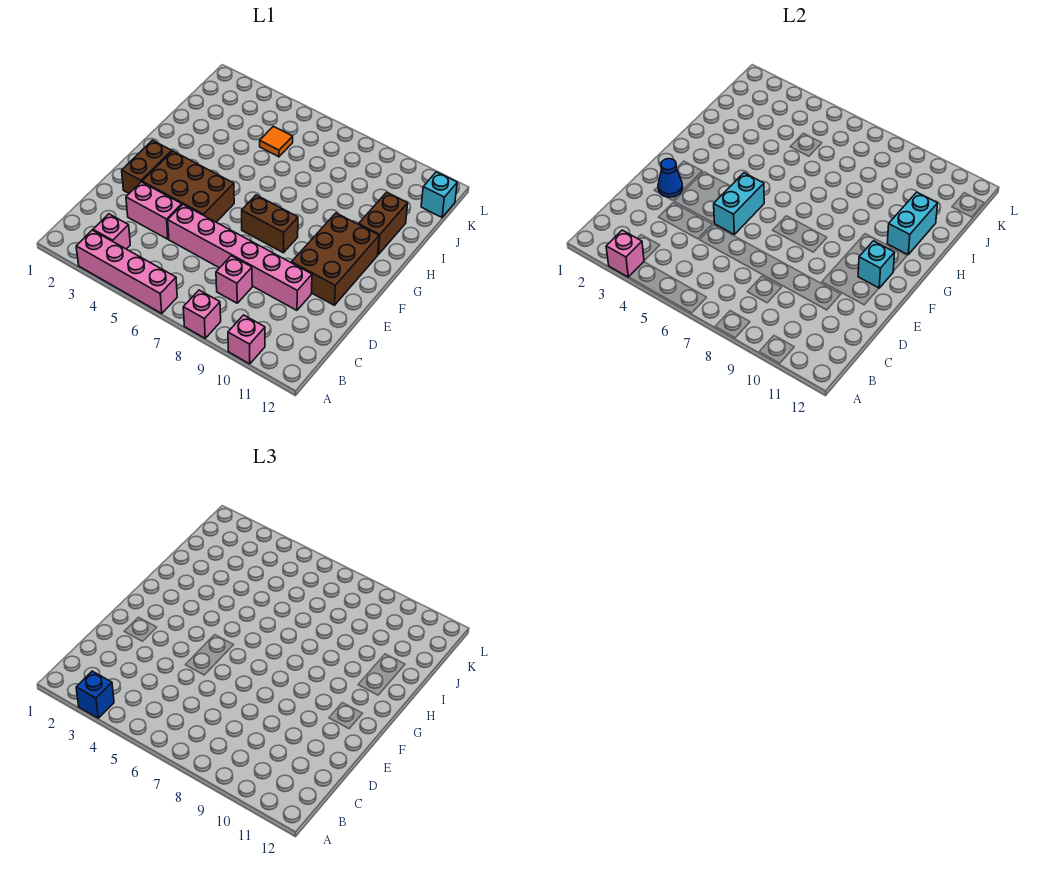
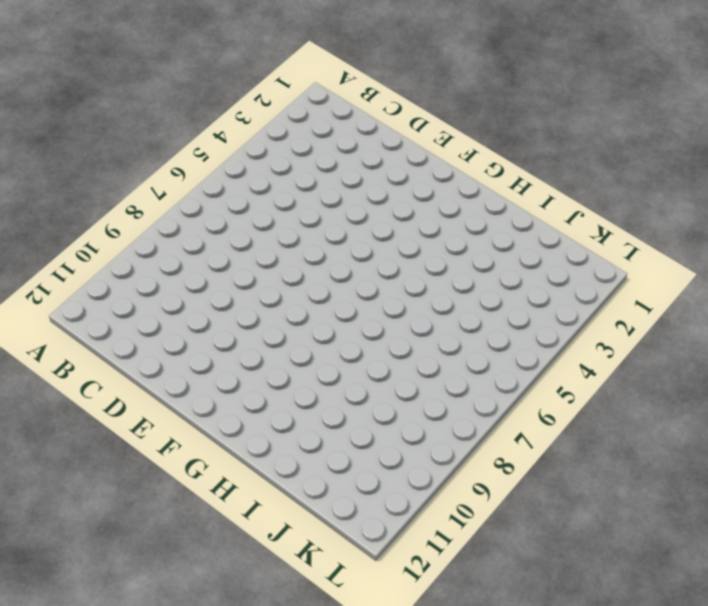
none -> pink brick A3:A6 level 1
none -> pink brick A8 level 1
none -> pink brick A10 level 1

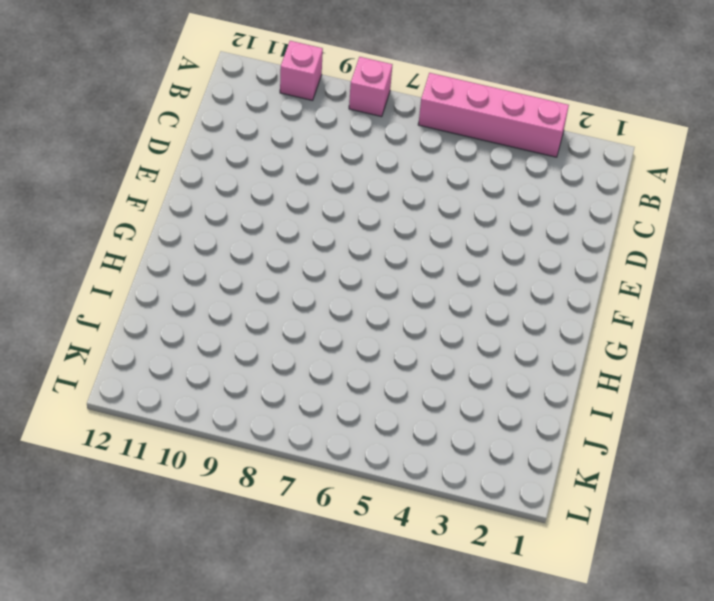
none -> pink brick B3 level 1
none -> pink brick C8 level 1
none -> pink brick D3:D4 level 1

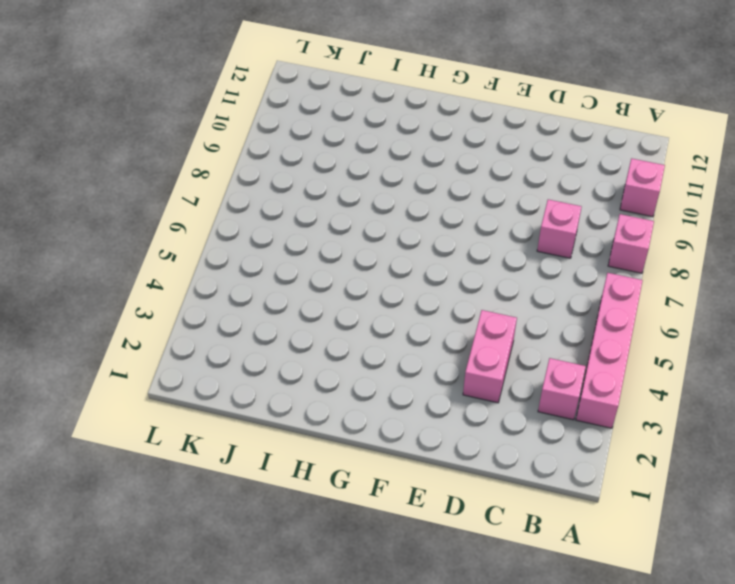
none -> pink brick D5:D10 level 1
none -> brown brick E2:F2 level 1
none -> brown brick E3:F5 level 1

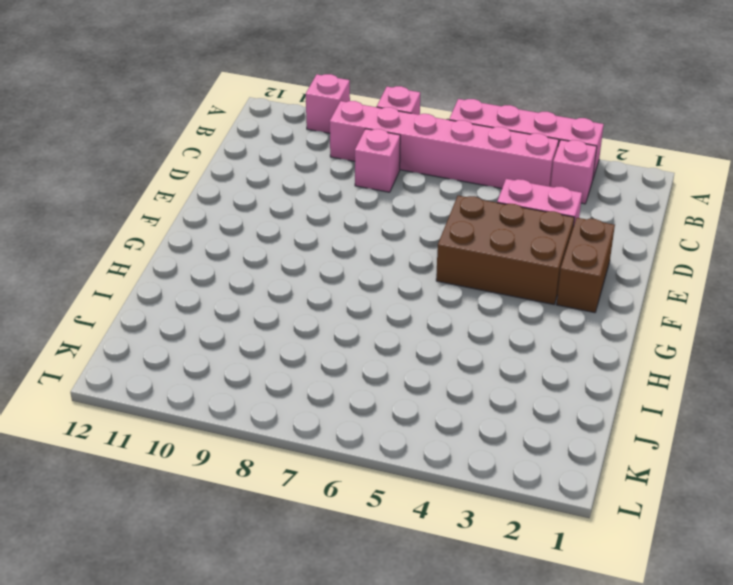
pink brick B4:B9 level 1 -> pink brick D5:D10 level 1
none -> brown brick E10:G11 level 1
none -> brown brick F7:F8 level 1
none -> brown brick H11:I11 level 1

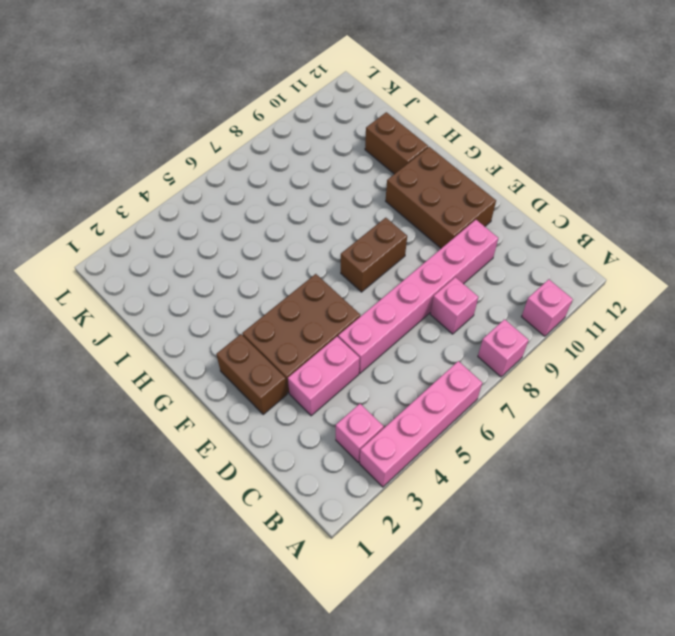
none -> orange tile J5 level 1
none -> cyan brick K12 level 1
none -> pink brick A3 level 2

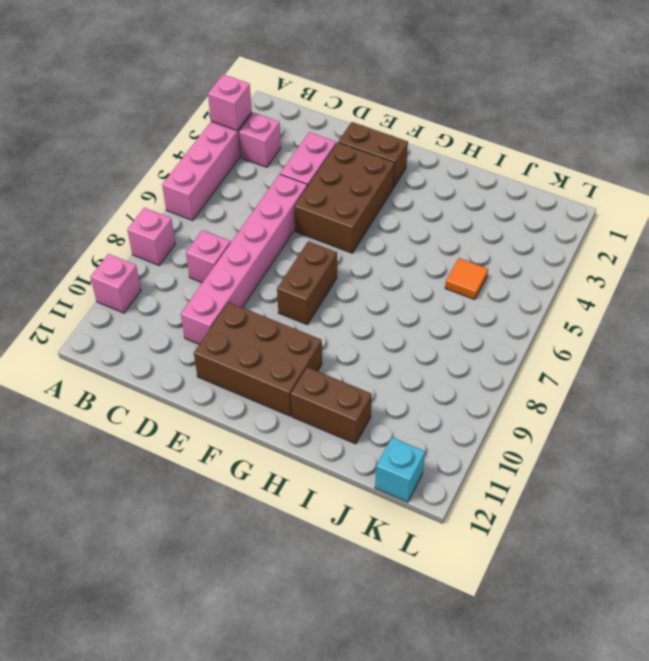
none -> blue cone E2 level 2
none -> cyan brick E5:F5 level 2
none -> cyan brick F11 level 2

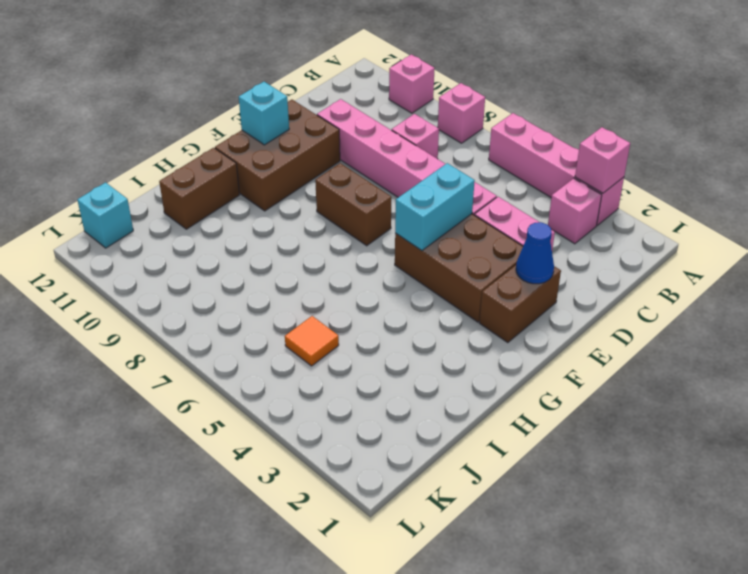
none -> cyan brick H11:I11 level 2
none -> blue brick A3 level 3

